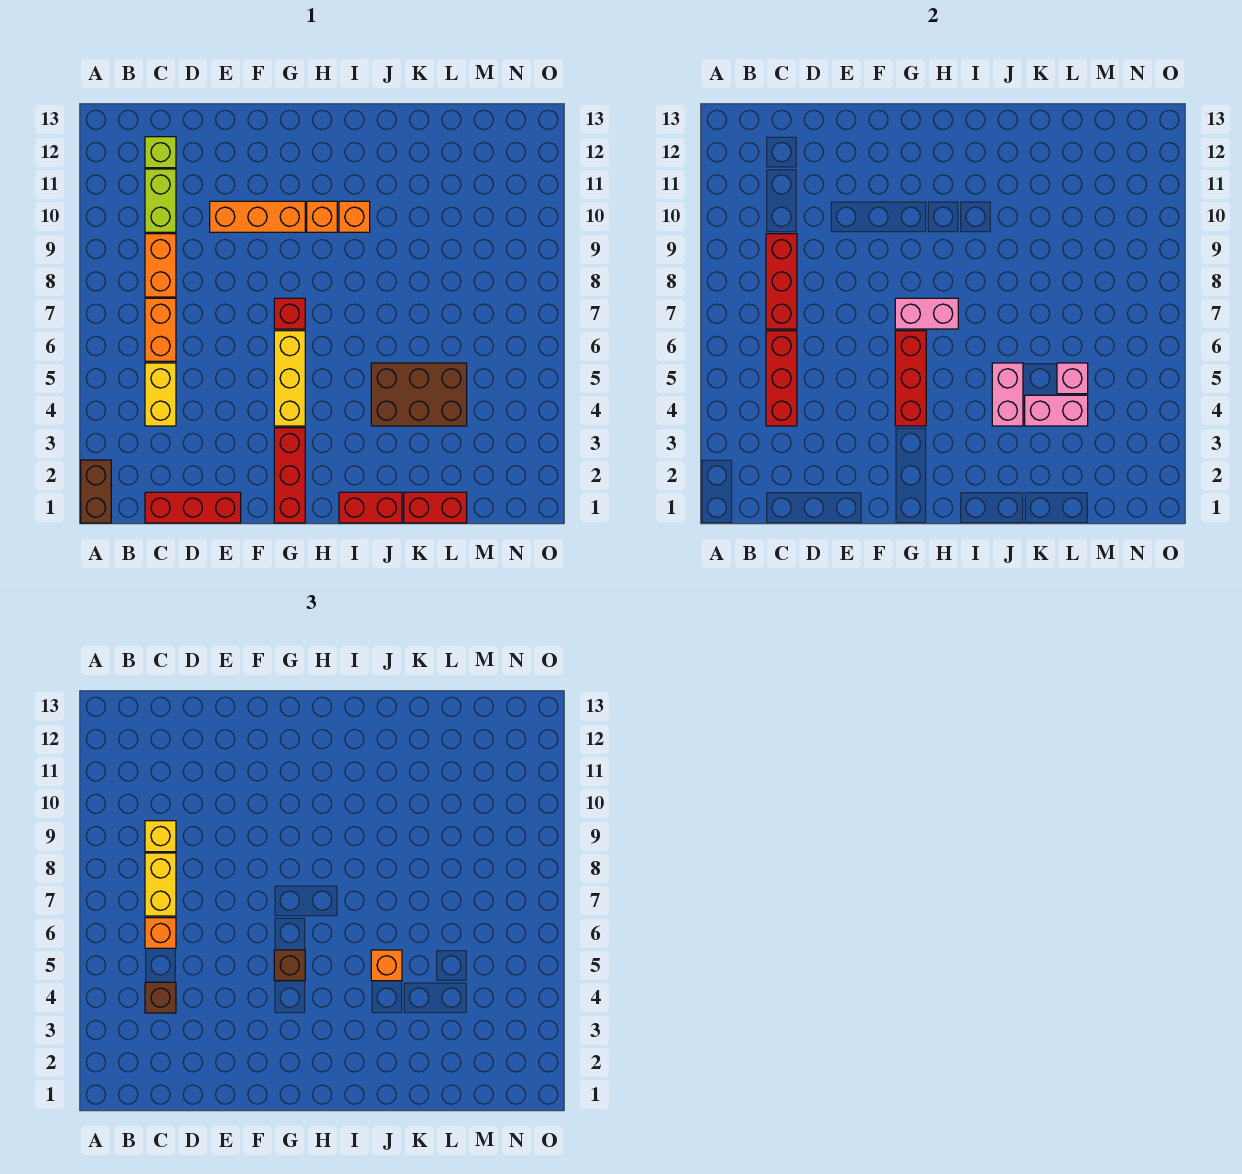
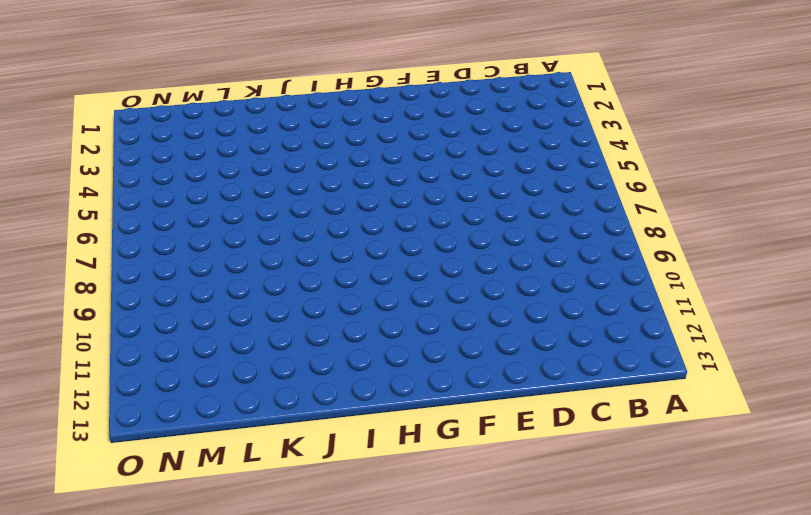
none -> brown brick A1:A2 level 1
none -> red brick C1:E1 level 1
none -> yellow brick C4:C5 level 1

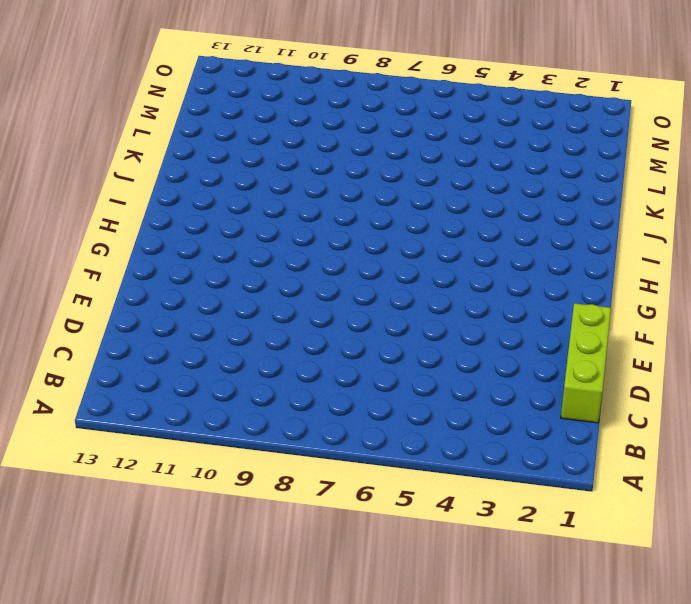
lime brick C1:E1 level 1 -> red brick C1:E1 level 1
none -> brown brick A1:A2 level 1
none -> yellow brick C4:C5 level 1
none -> orange brick C6:C7 level 1

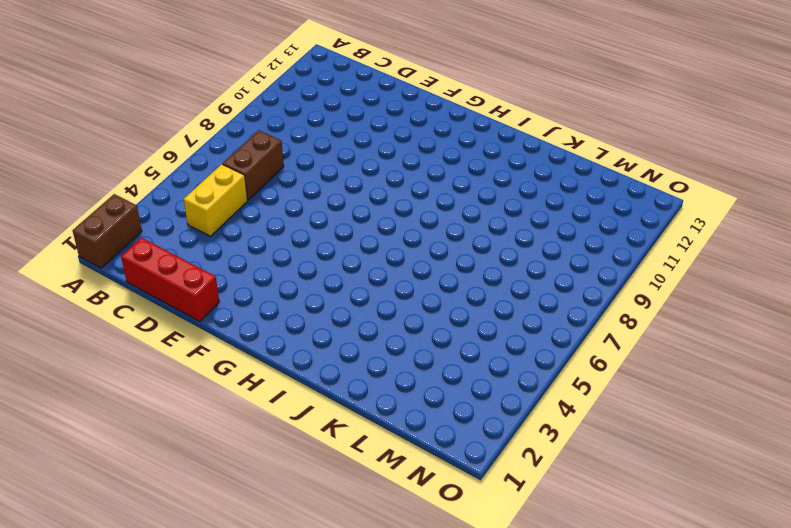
brown brick C6:C7 level 1 -> orange brick C6:C7 level 1
none -> orange brick C8:C9 level 1
none -> lime brick C10:C11 level 1
none -> lime brick C12 level 1

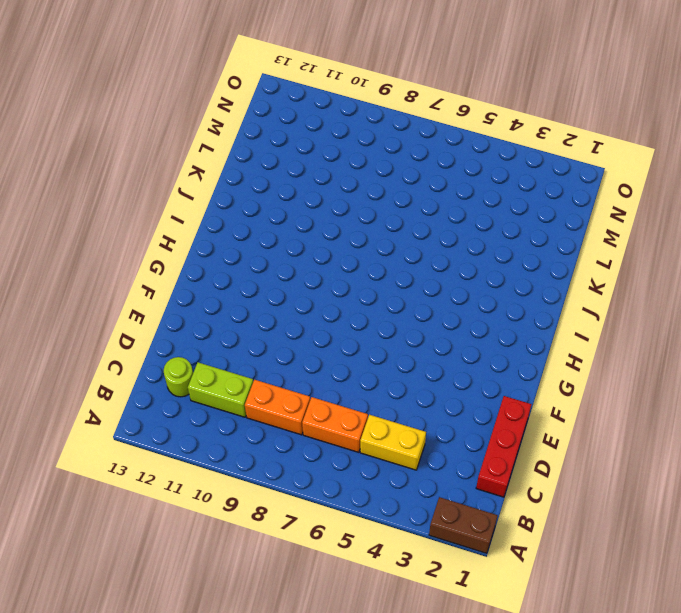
lime round brick C12 level 1 -> lime brick C12 level 1
none -> orange brick E10:G10 level 1
none -> red brick G1:G3 level 1
none -> yellow brick G4:G6 level 1

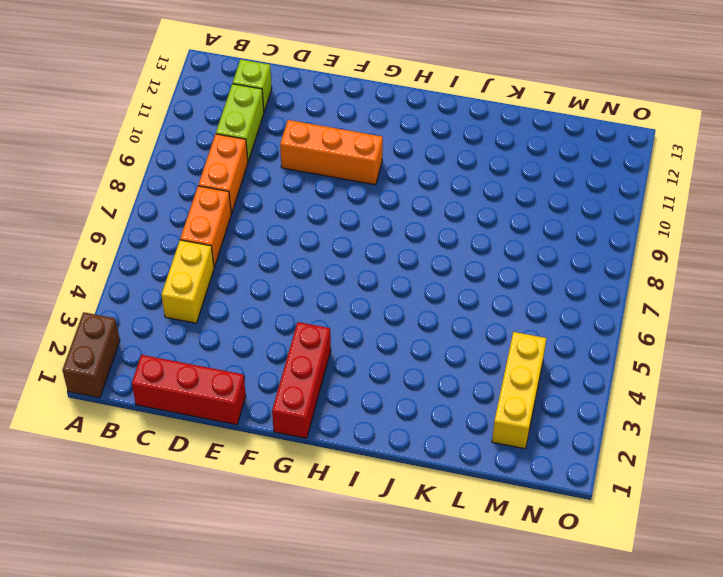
yellow brick M2:M4 level 1 -> yellow brick G4:G6 level 1
none -> red brick G7 level 1
none -> orange brick H10 level 1
none -> red brick I1:J1 level 1

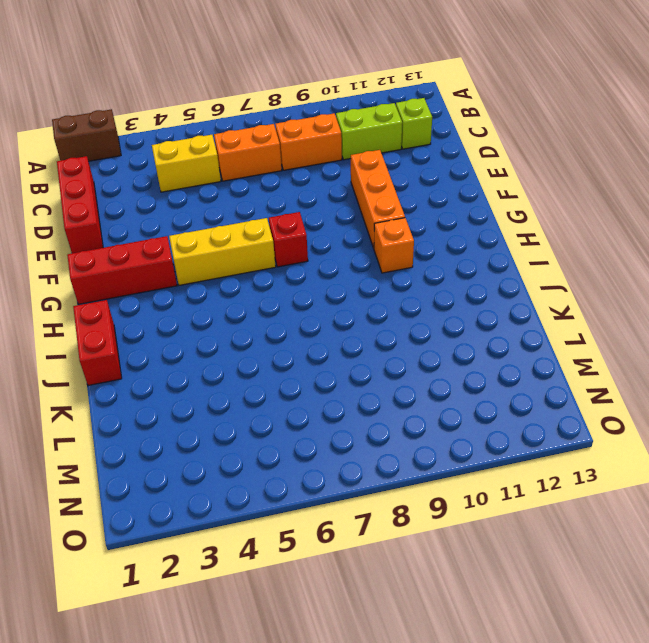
none -> orange brick I10 level 1
none -> brown brick J4:L5 level 1
none -> red brick K1:L1 level 1

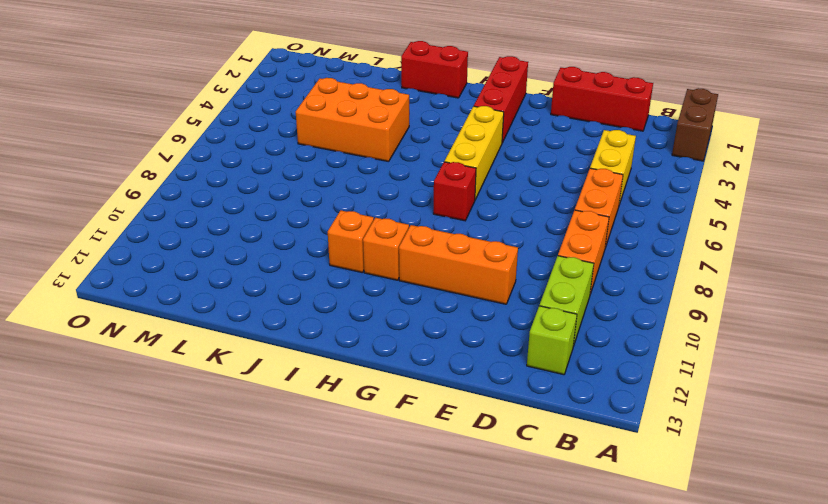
orange brick J4:L5 level 1 -> brown brick J4:L5 level 1
none -> red brick K1:L1 level 1
none -> red brick C4:C6 level 2
none -> red brick C7:C9 level 2

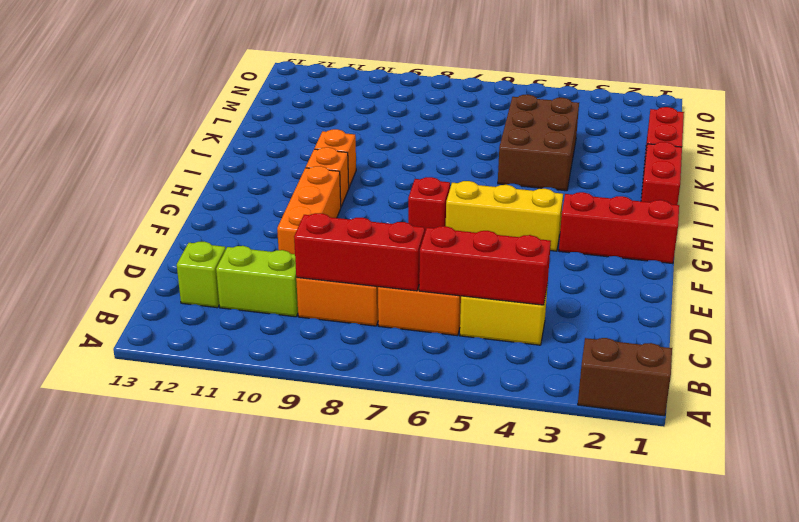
none -> red brick C1:E1 level 1
none -> red brick G4:G6 level 2
none -> pink brick G7:H7 level 2

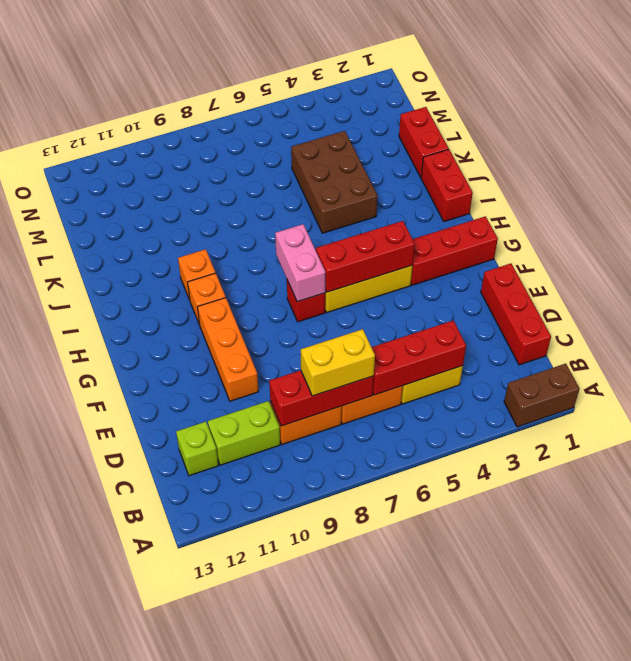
none -> pink brick J4:J5 level 2
none -> pink brick K4:L4 level 2
none -> pink brick L5 level 2

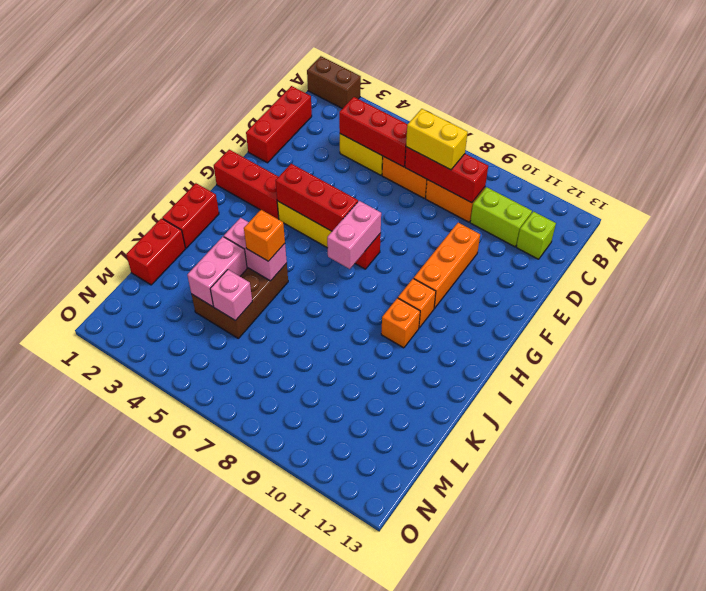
none -> brown brick C4 level 3
none -> orange brick C6 level 3
none -> yellow brick C9 level 3

